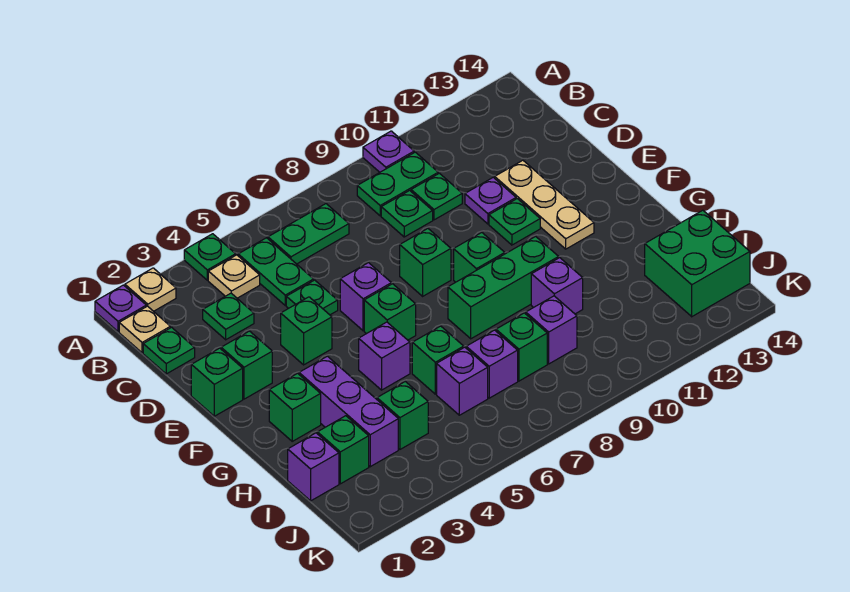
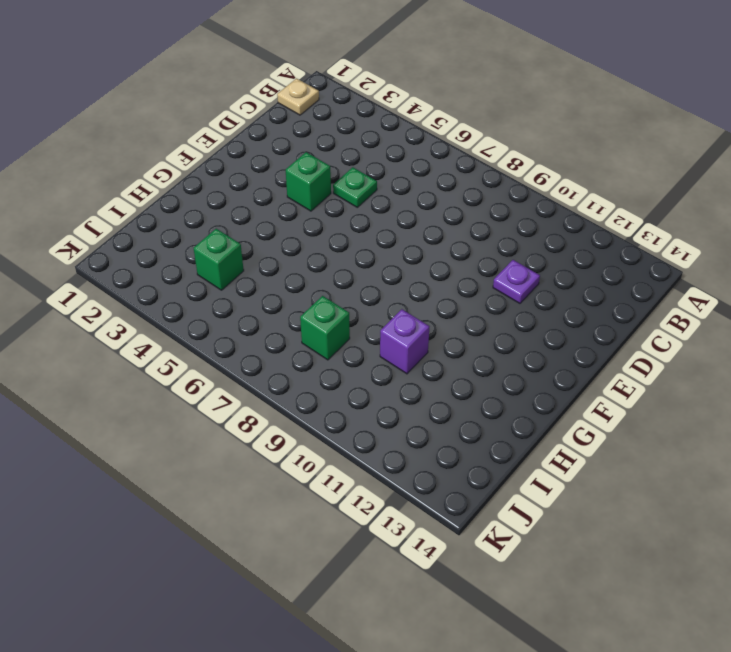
none -> purple plate A1 level 1
none -> tan plate A2 level 1
none -> green plate A4 level 1
none -> purple plate A10 level 1

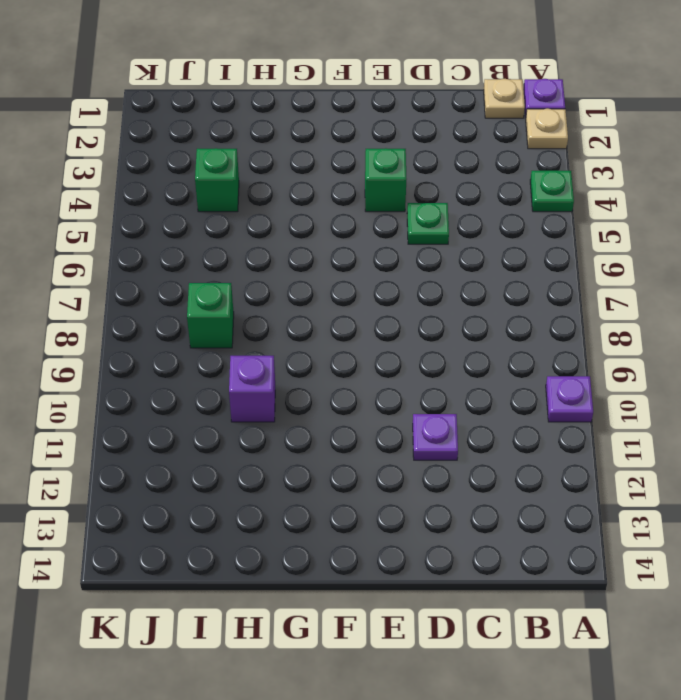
none -> tan plate B4 level 1
none -> green plate B5:C5 level 1
none -> green plate B6:B7 level 1
none -> green plate B9:B10 level 1

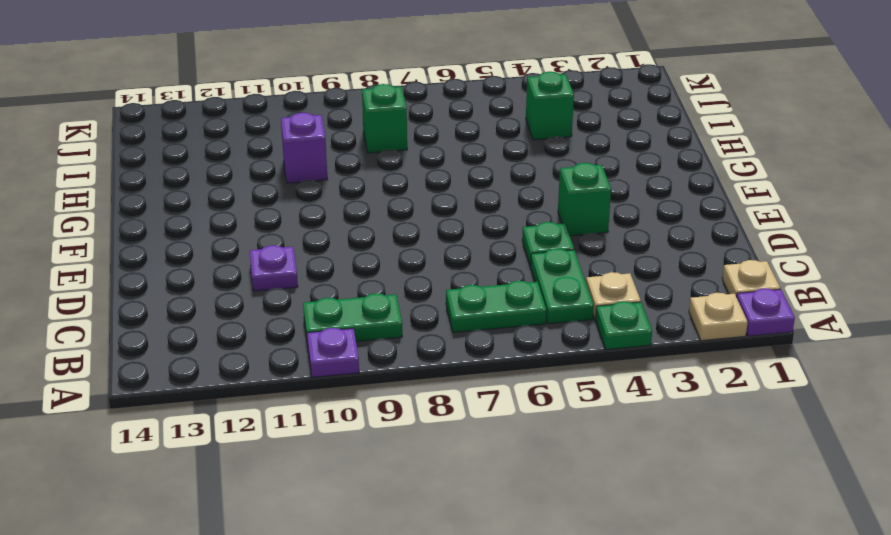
none -> green plate C1 level 1
none -> green plate C3 level 1
none -> green plate C9 level 1
none -> green plate C10 level 1

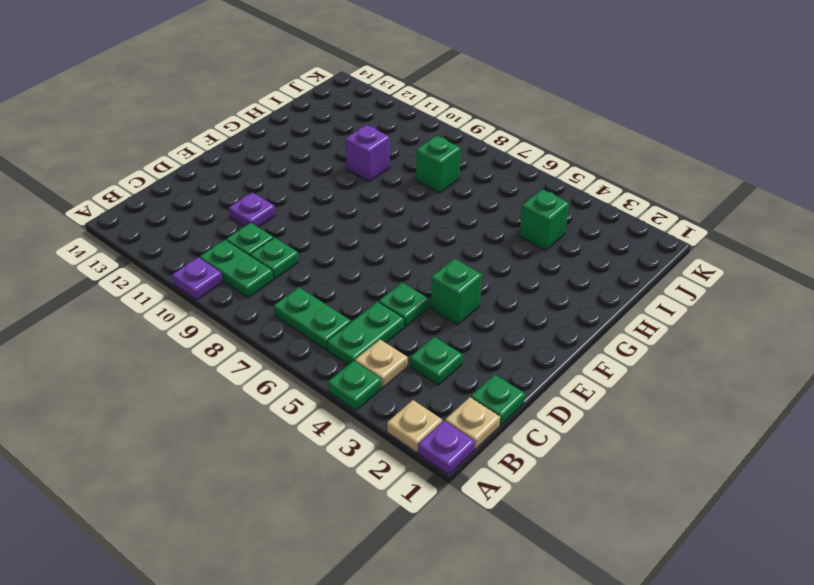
none -> tan plate D12:F12 level 1
none -> green brick E1 level 1
none -> green brick E2 level 1
none -> purple brick E6 level 1

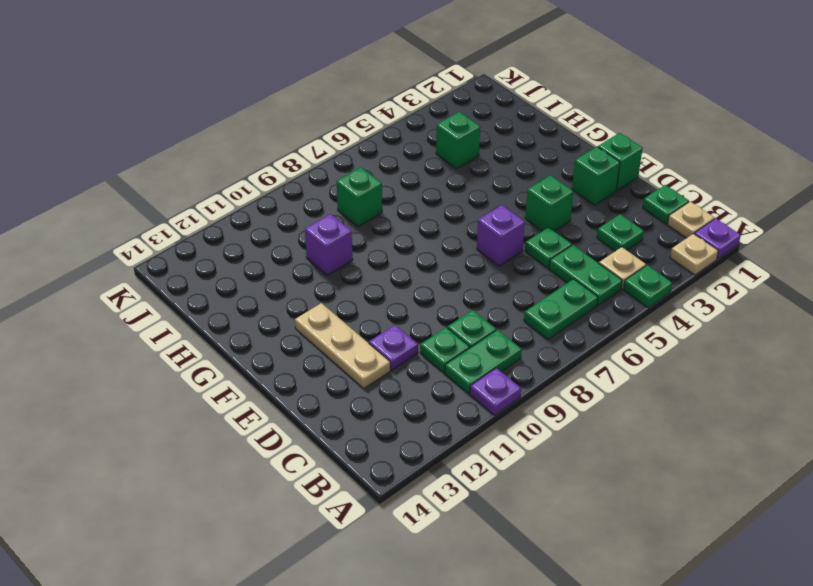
none -> green brick E8 level 1
none -> green plate E11 level 1
none -> green brick F6 level 1
none -> green brick F9 level 1

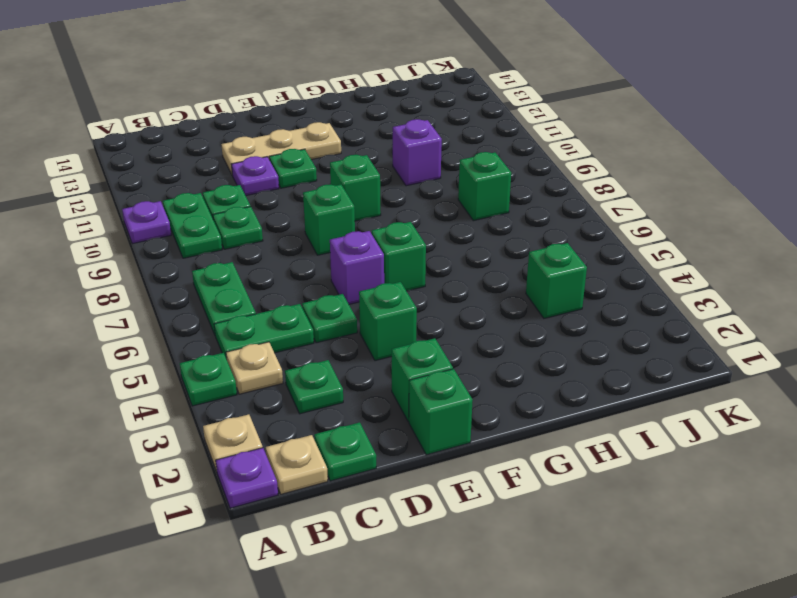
none -> green brick G2 level 1
none -> purple brick G3:I3 level 1
none -> purple brick G5 level 1
none -> green brick G8:G10 level 1

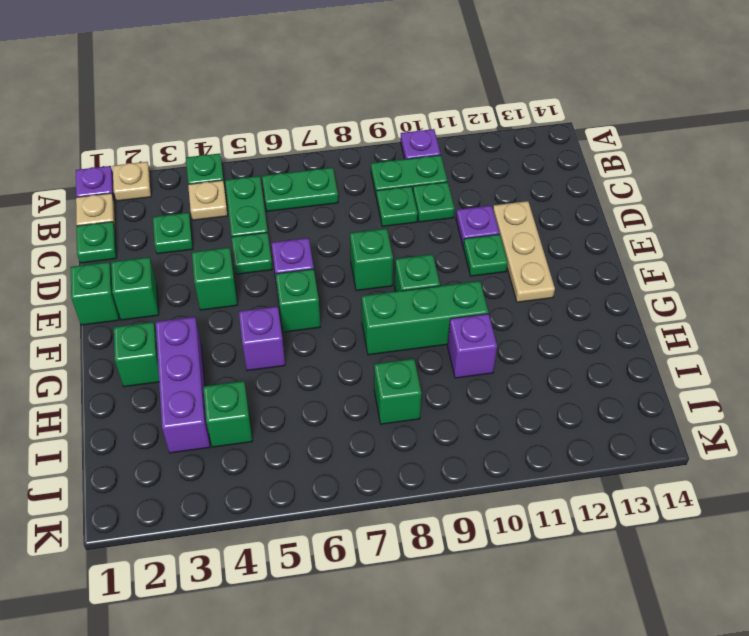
none -> green brick H6 level 1
none -> purple brick I1 level 1
none -> green brick I2 level 1
none -> purple brick I6 level 1

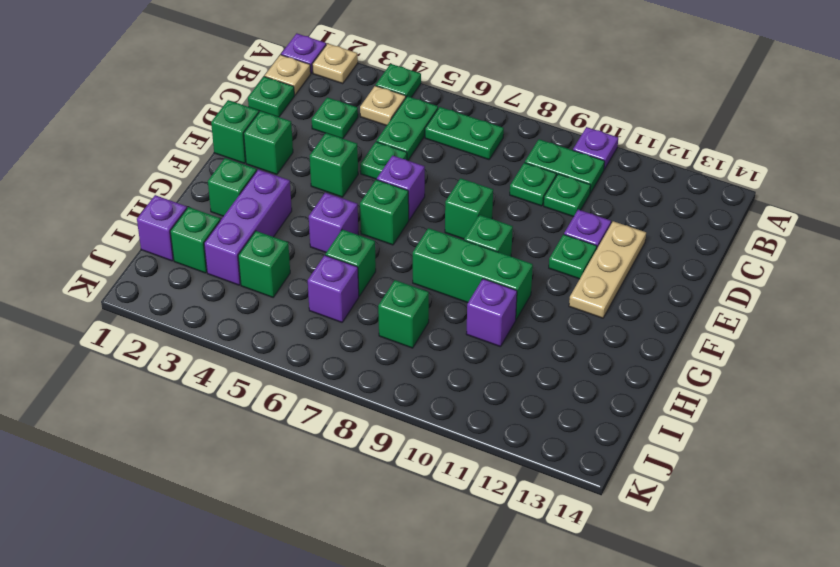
none -> purple brick I7 level 1
none -> purple brick I9 level 1
none -> green brick I13:J14 level 1

